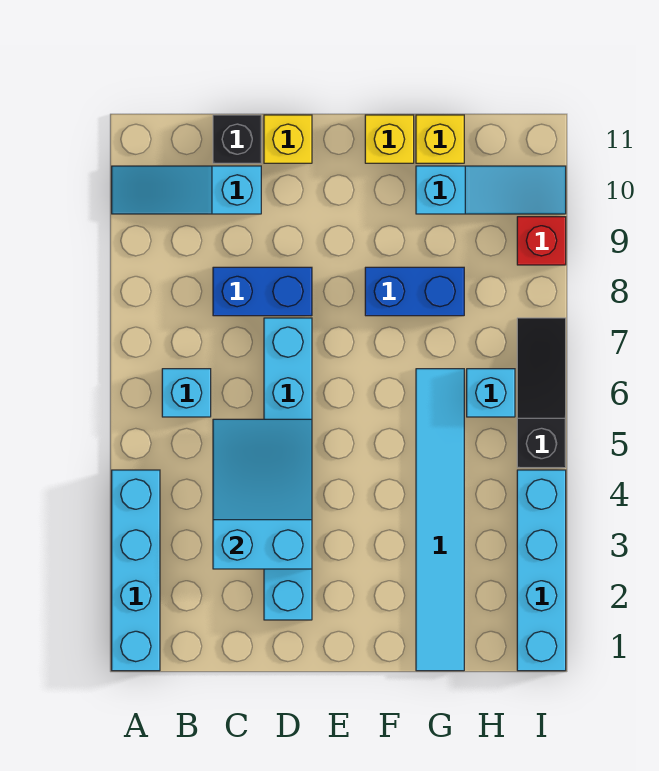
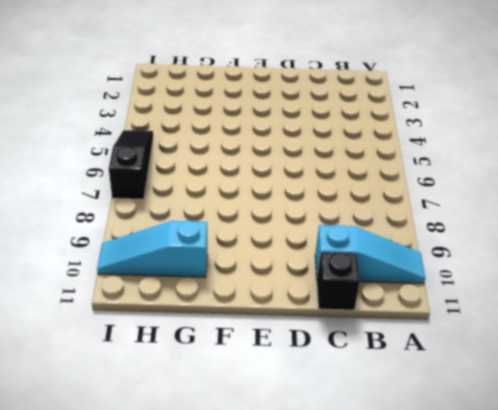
black slope I5:I7 level 1 top 7 -> black slope I5:I7 level 1 top 5
none -> cyan brick A1:A4 level 1
none -> cyan brick B6 level 1
none -> blue brick C8:D8 level 1

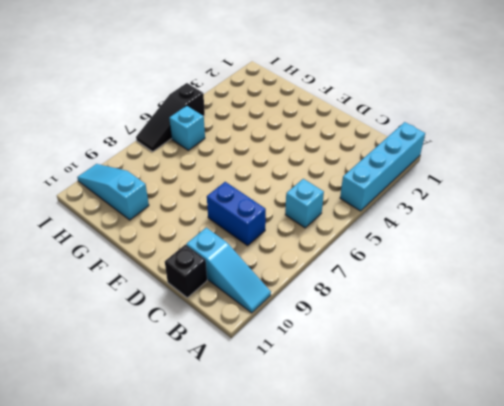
none -> cyan brick D2:D7 level 1
none -> yellow brick D11 level 1
none -> blue brick F8:G8 level 1

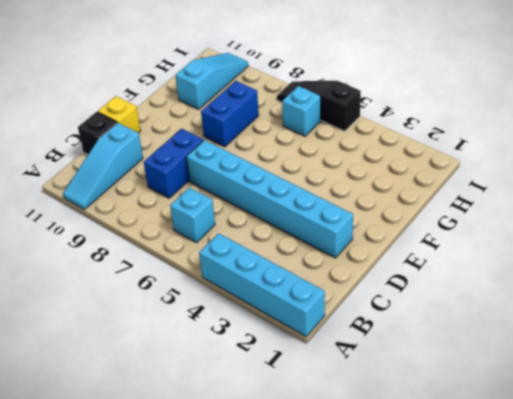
none -> yellow brick F11 level 1
none -> cyan tile G1:G6 level 1
none -> yellow brick G11 level 1

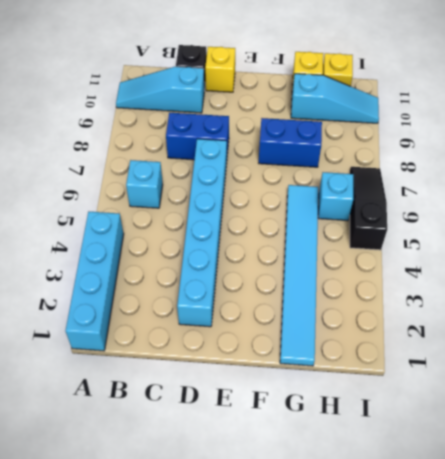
yellow brick H11 level 1 -> yellow brick F11 level 1
none -> cyan brick I1:I4 level 1
none -> red brick I9 level 1
none -> cyan slope C3:D5 level 2 top 3

